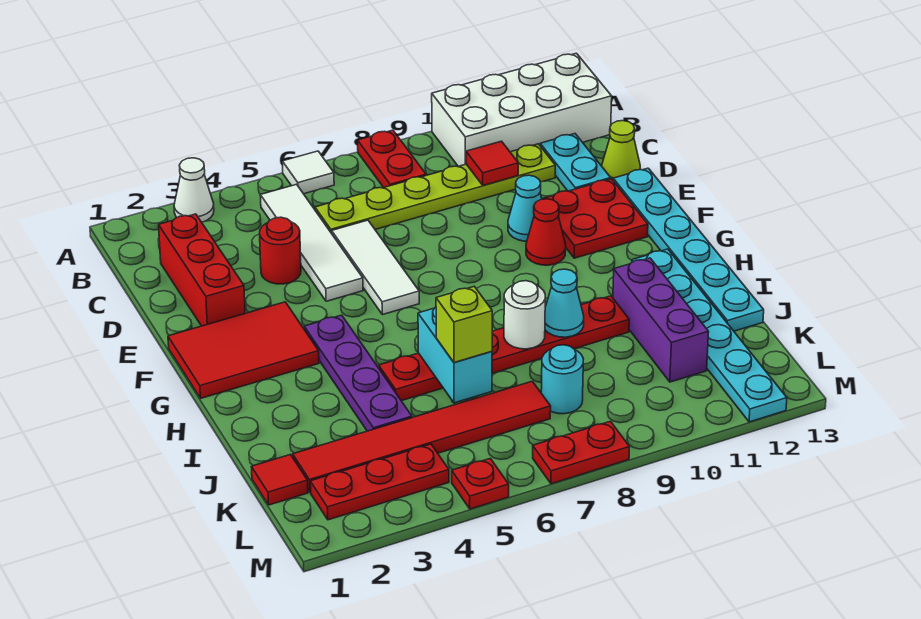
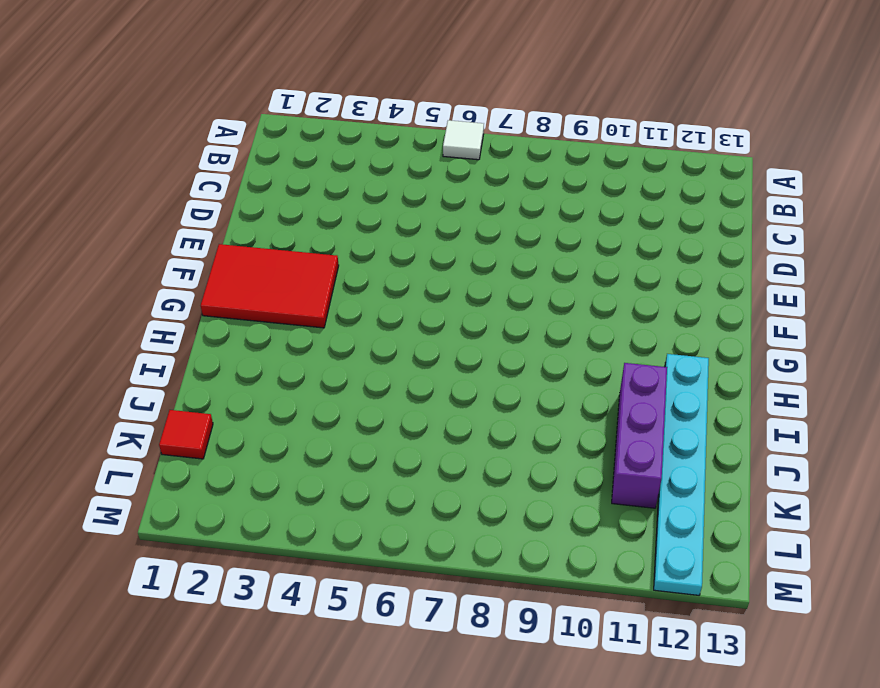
none -> white cone A3 level 1
none -> red plate A8:B8 level 1
none -> white brick A10:B13 level 1
none -> white tile B5:E5 level 1

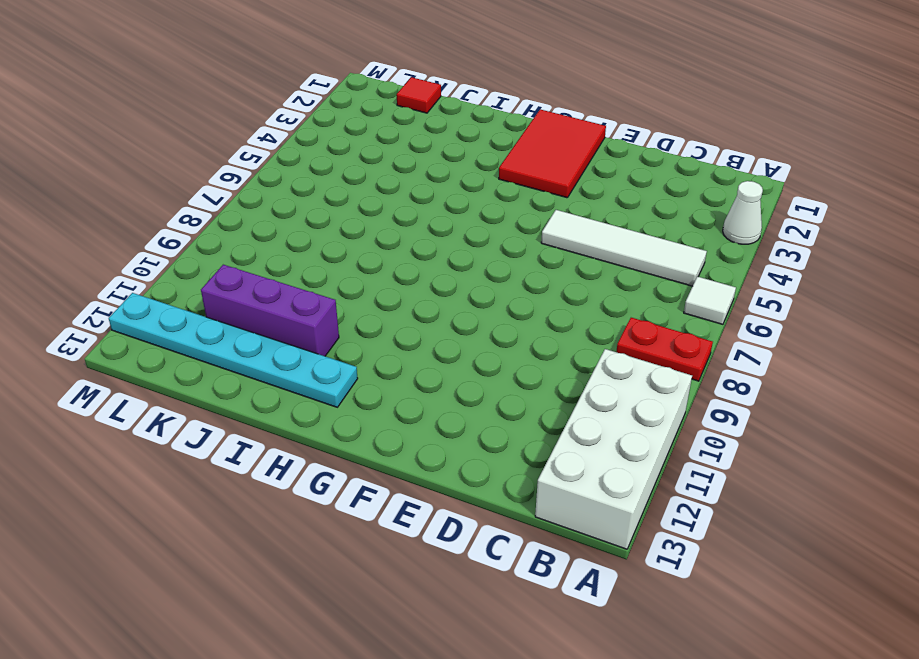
none -> red brick C2:E2 level 1
none -> lime plate C6:C11 level 1
none -> cyan plate C12:D12 level 1
none -> red round brick D4 level 1

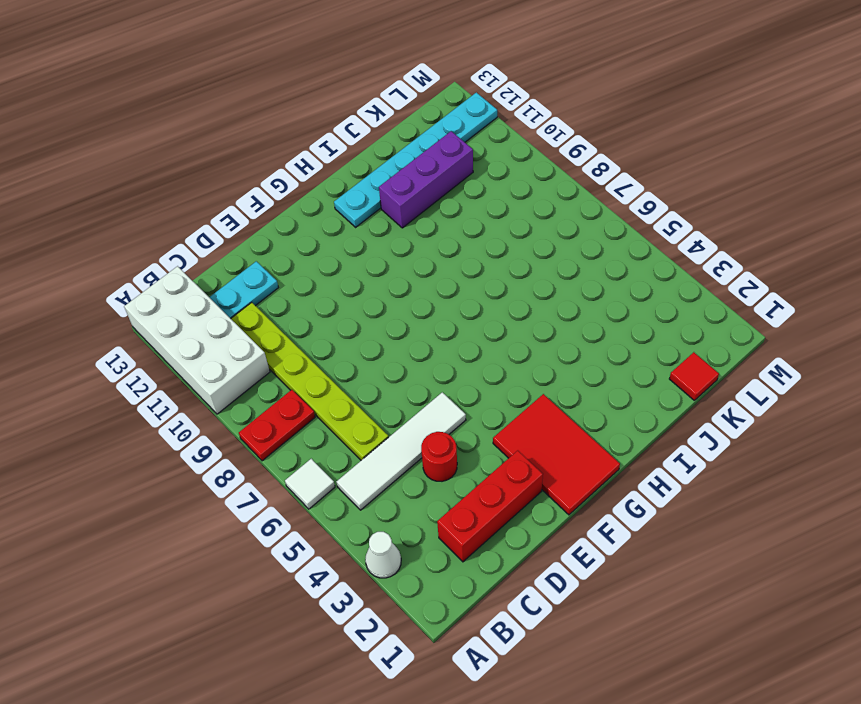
none -> white tile D6:F6 level 1
none -> lime cone D13 level 1
none -> cyan cone E10 level 1
none -> red plate E11:F12 level 1

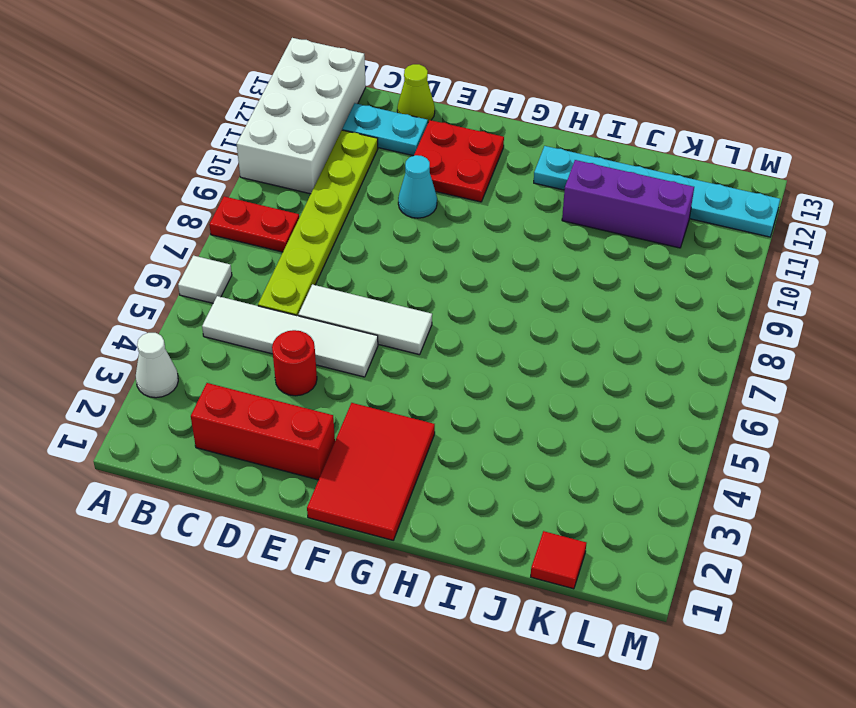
none -> cyan plate E13:J13 level 1
none -> red cone F10 level 1
none -> purple plate G4:J4 level 1
none -> red plate I5:I10 level 1

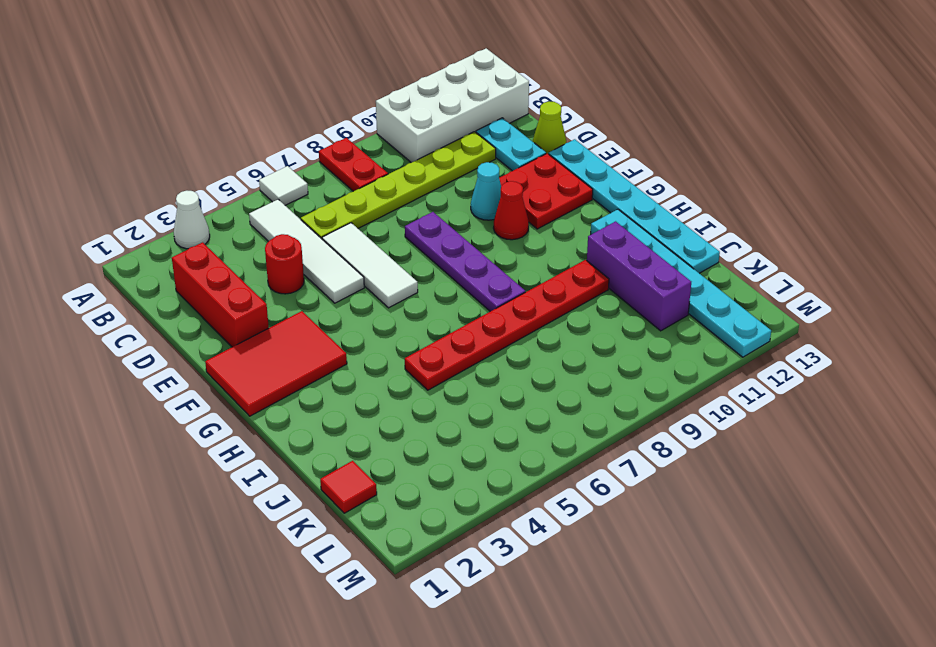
purple plate E8:H8 level 1 -> purple plate G4:J4 level 1
none -> red tile K2:K7 level 1
none -> cyan round brick K8 level 1
none -> red plate L2:L4 level 1
none -> red plate M5 level 1

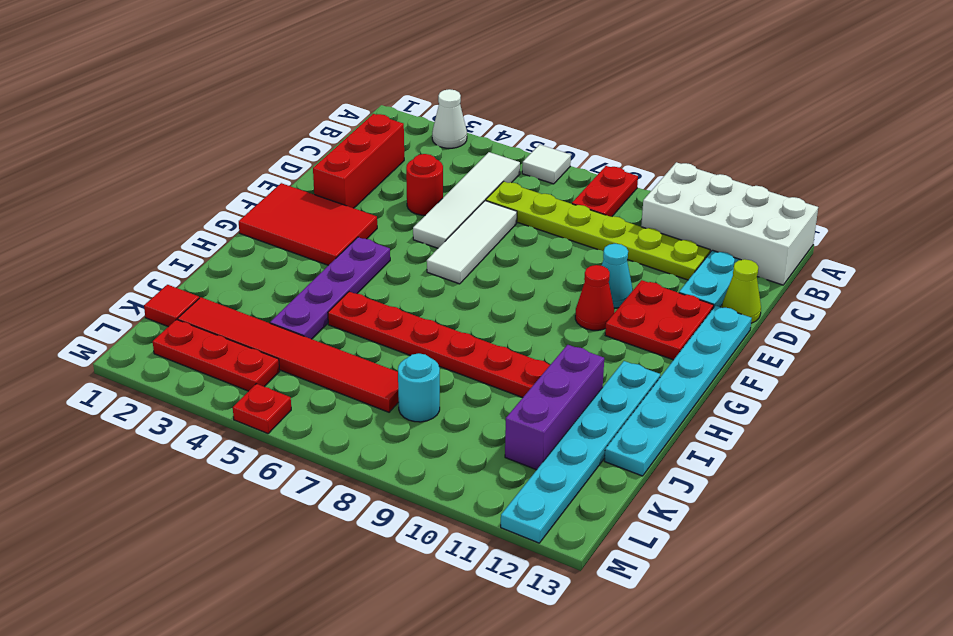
none -> red plate M7:M8 level 1
none -> red tile C10 level 2
none -> cyan brick I6:J6 level 2
none -> white round brick I8 level 2

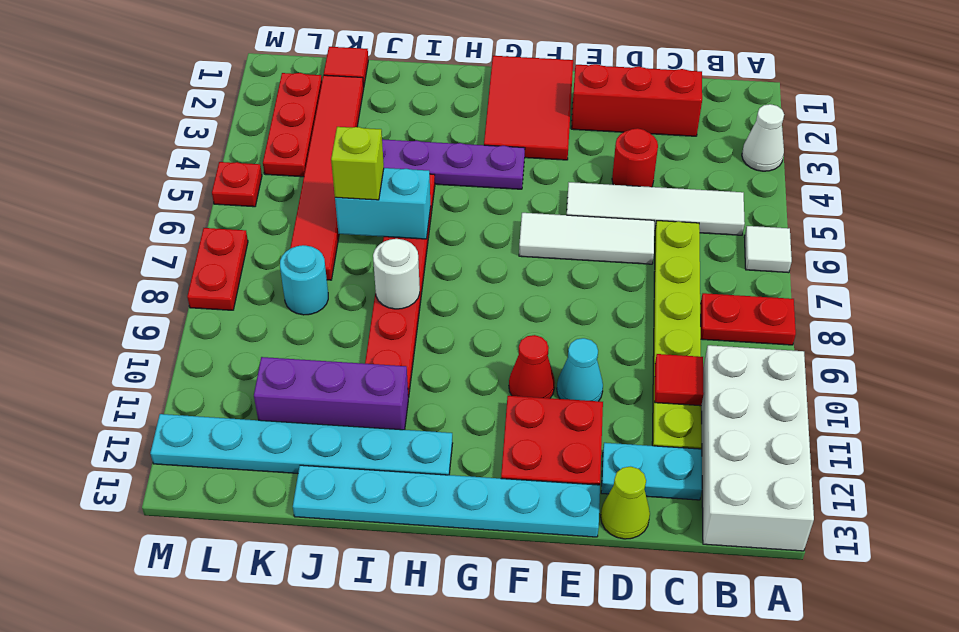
none -> cyan cone I9 level 2

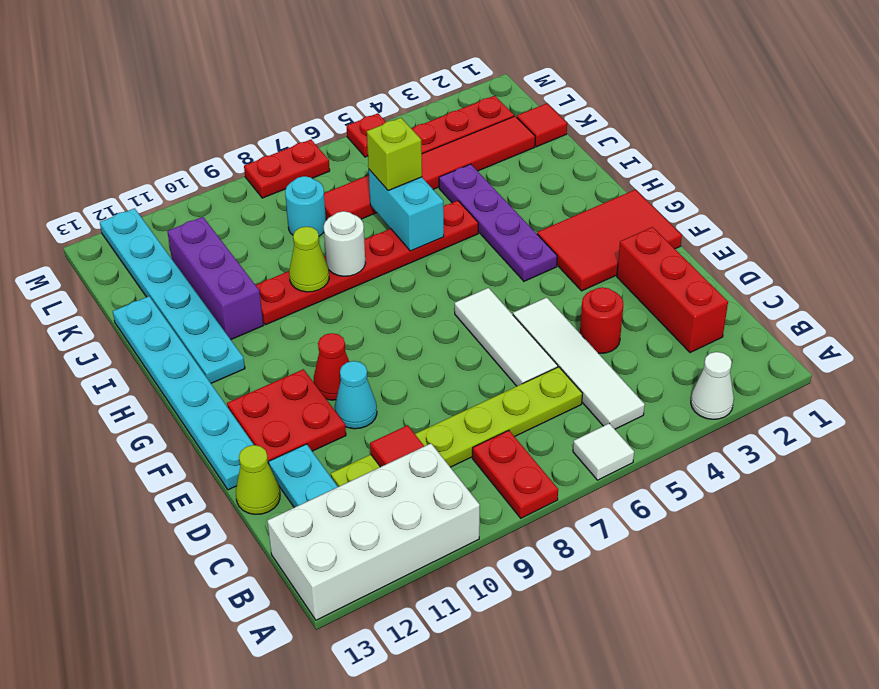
lime cone I9 level 2 -> cyan cone I9 level 2

